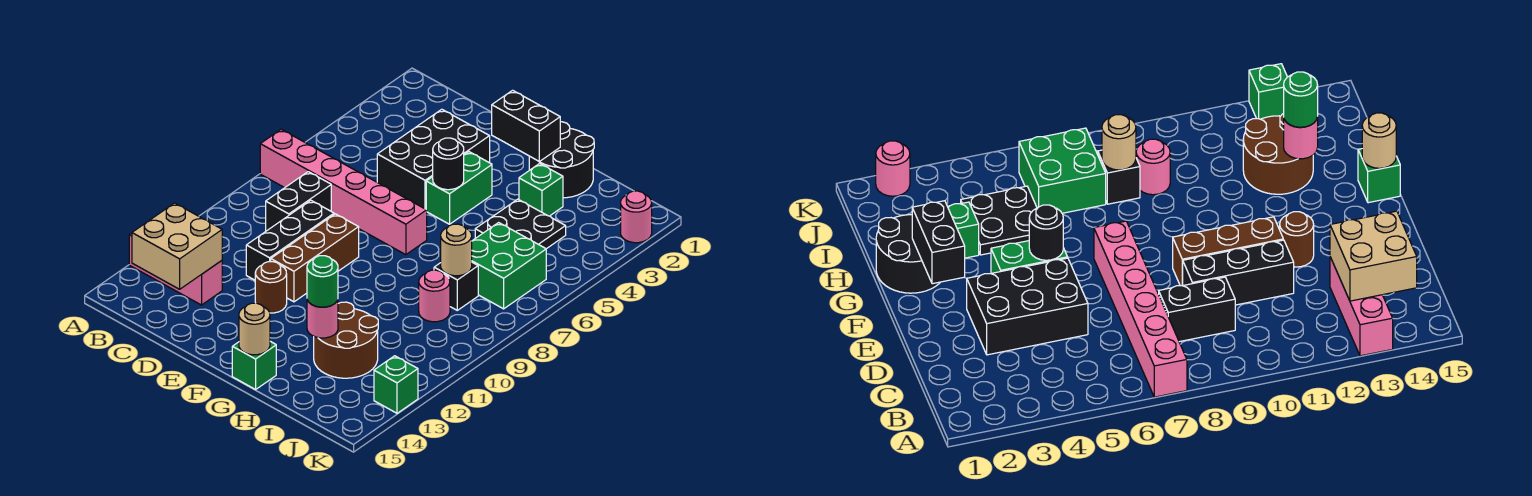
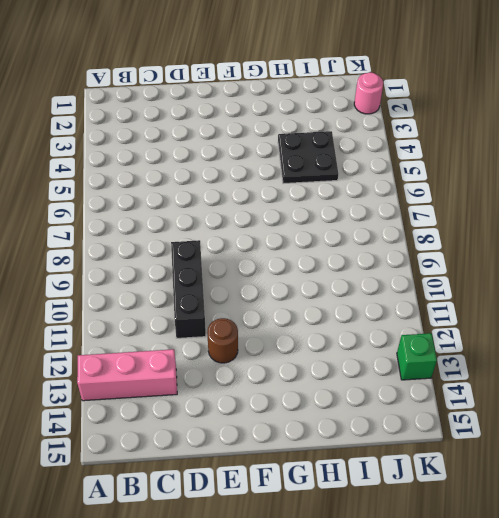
none -> pink brick A7:F7 level 1
none -> black brick C8:C9 level 1
none -> black brick D3:E5 level 1

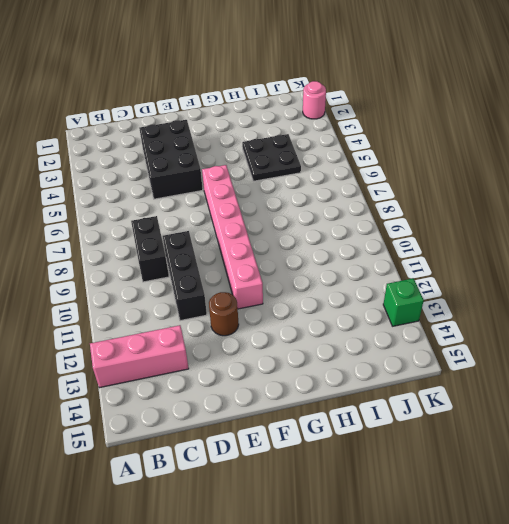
pink brick F6:F11 level 1 -> pink brick A7:F7 level 1
none -> brown brick E9:E11 level 1
none -> green brick F4:F5 level 1
none -> black round brick G1:H2 level 1

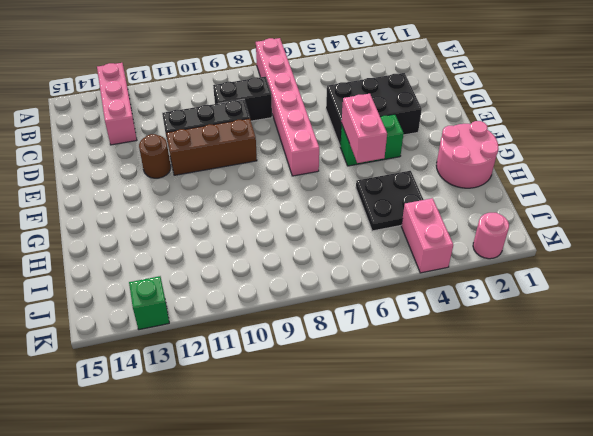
pink brick F5:G5 level 2 -> black round brick F5 level 2
pink round brick G1:H2 level 1 -> black round brick G1:H2 level 1
pink brick J4:K4 level 1 -> none
none -> green brick G15 level 1
none -> green brick H3 level 1
none -> brown round brick H12:I13 level 1

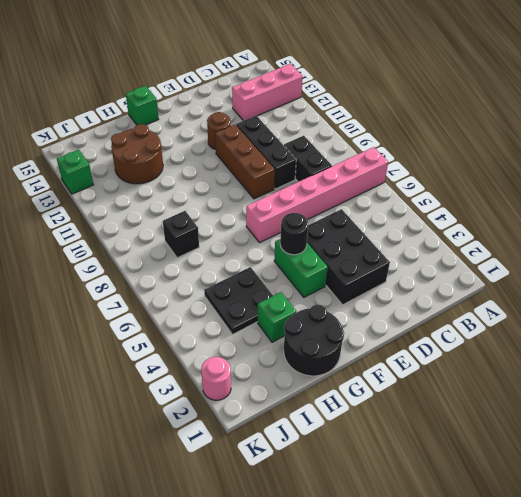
none -> green brick I6:J7 level 1
none -> pink round brick I9 level 1
none -> tan brick B13:C14 level 2

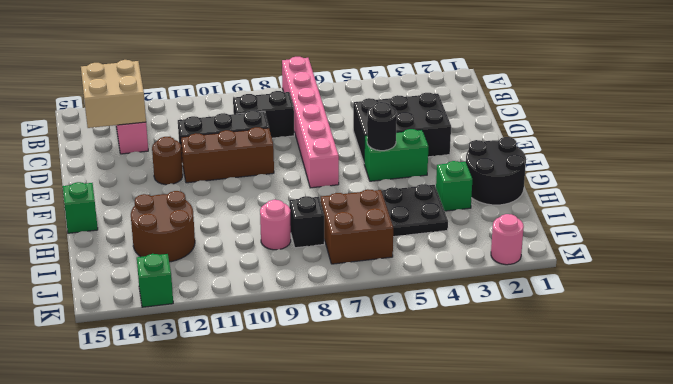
brown brick I6:J7 level 1 -> green brick I6:J7 level 1
none -> black brick F2:G2 level 2
none -> tan round brick G15 level 2
none -> pink round brick H13 level 2

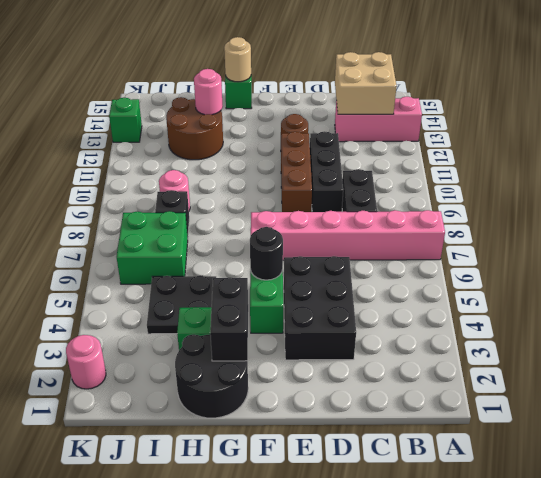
black brick G2:G3 level 2 -> black brick F2:G2 level 2
none -> tan round brick I8 level 2
none -> green round brick H13 level 3

